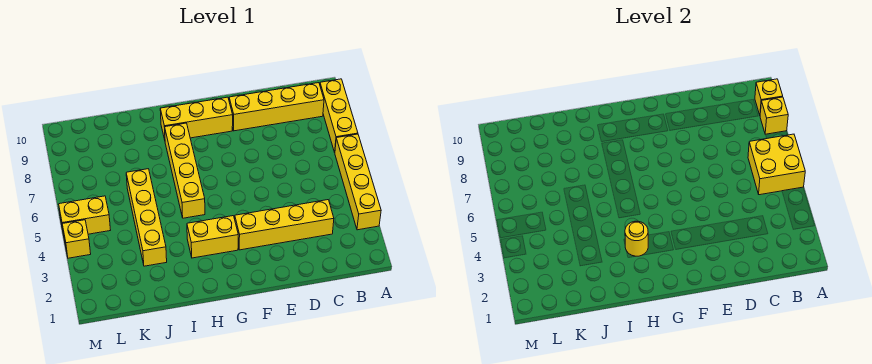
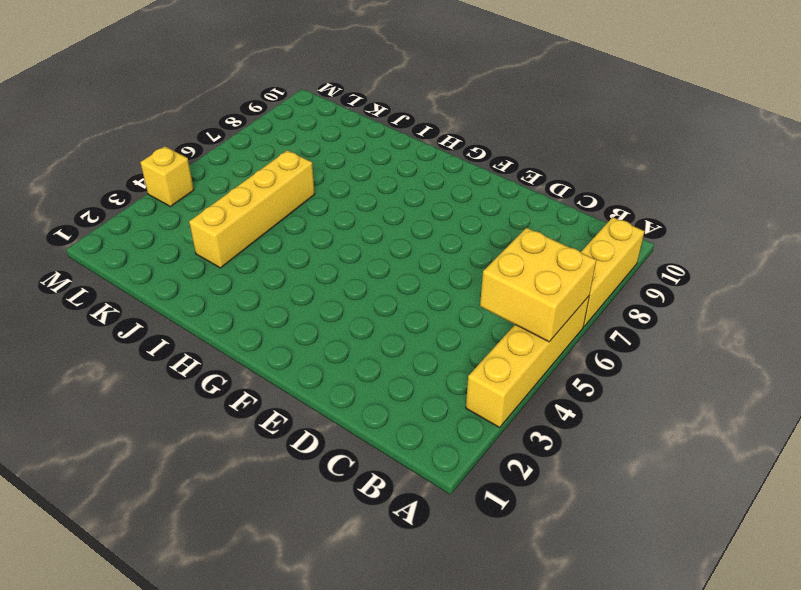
none -> yellow brick B9:E9 level 1
none -> yellow brick C3:F3 level 1
none -> yellow brick F9:H9 level 1

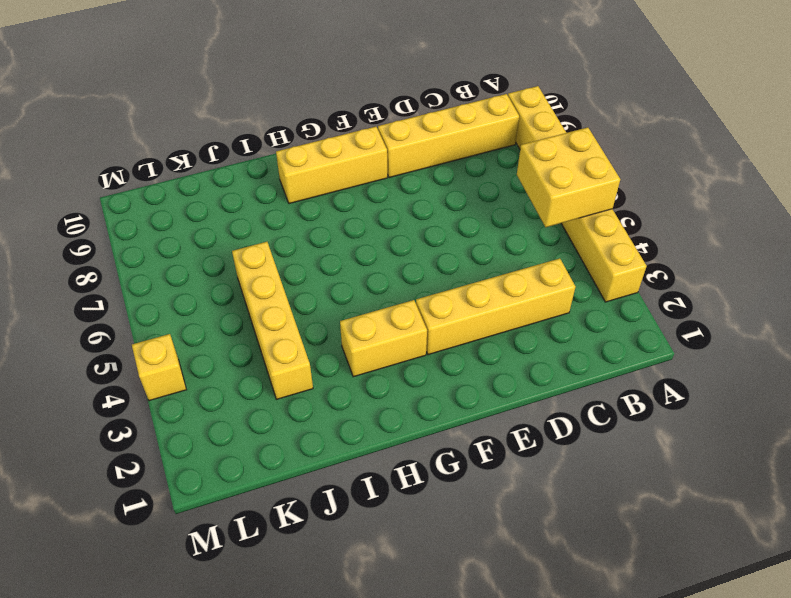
none -> yellow brick H5:H8 level 1
none -> yellow brick L5:M5 level 1
none -> yellow brick A8 level 2

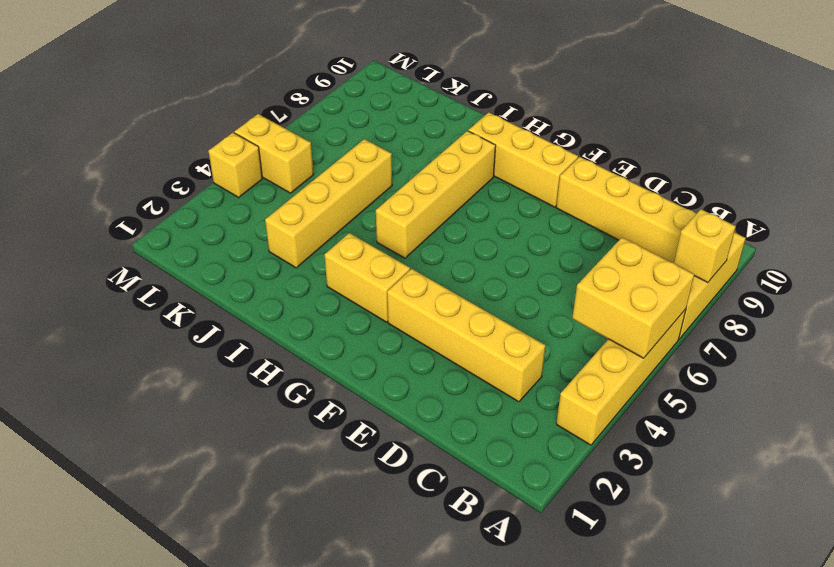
none -> yellow brick A9 level 2
none -> yellow round brick H3 level 2

